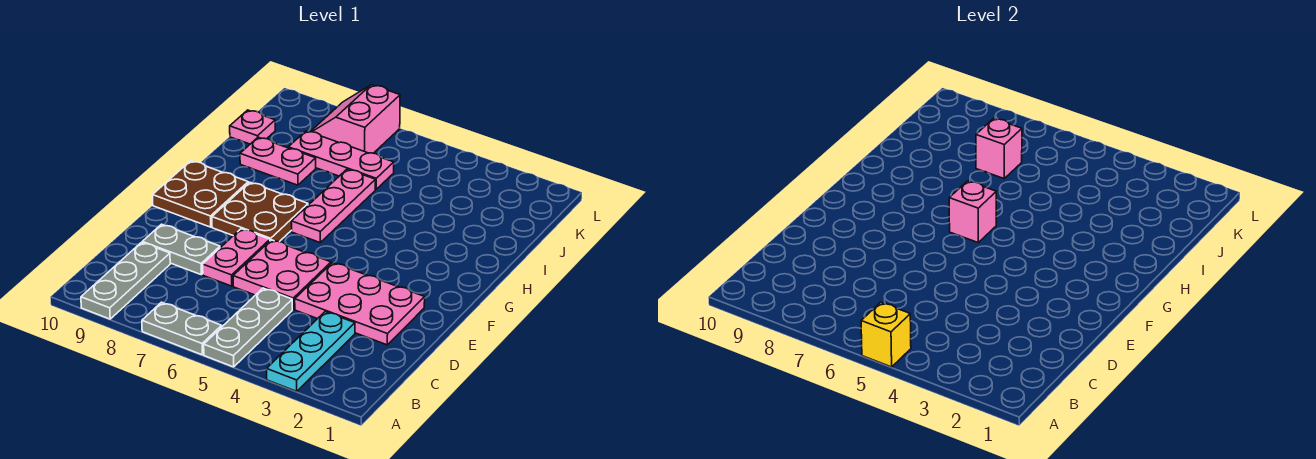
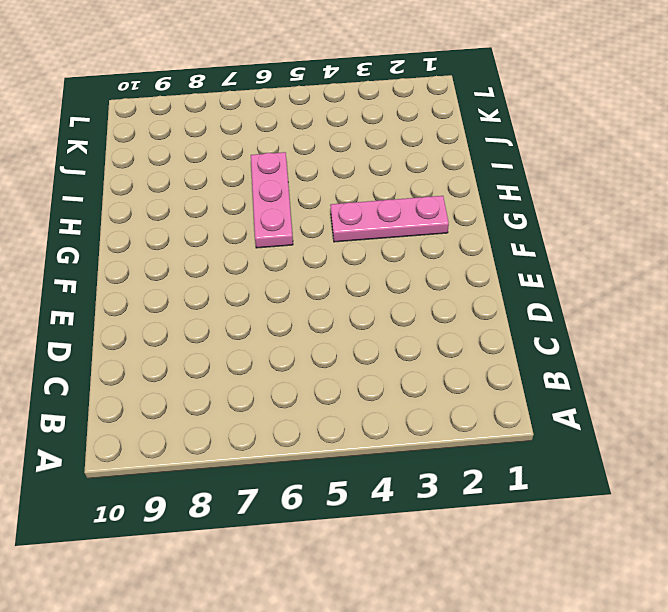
pink plate G2:G4 level 1 -> pink plate J6:J8 level 1
none -> cyan plate A3:C3 level 1
none -> grey plate A5:C5 level 1
none -> grey plate A6:A7 level 1

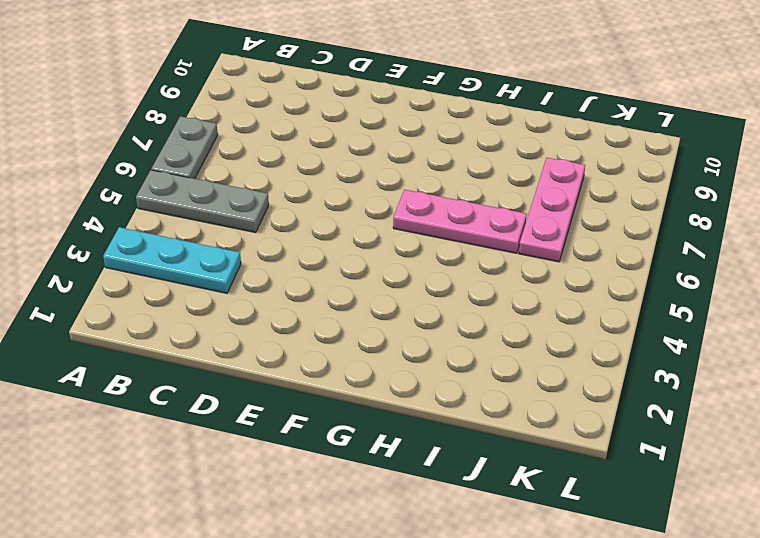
none -> grey plate A9:C9 level 1
none -> pink plate D2:E4 level 1
none -> pink plate D5:E6 level 1

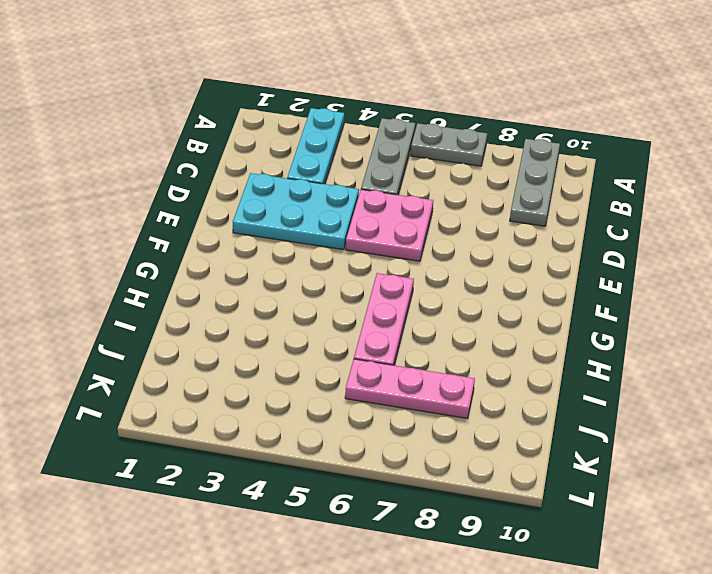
cyan plate D2:E4 level 1 -> pink plate D2:E4 level 1
none -> pink plate D7:E7 level 1
none -> grey plate D8:D9 level 1
none -> brown plate F7:G8 level 1

